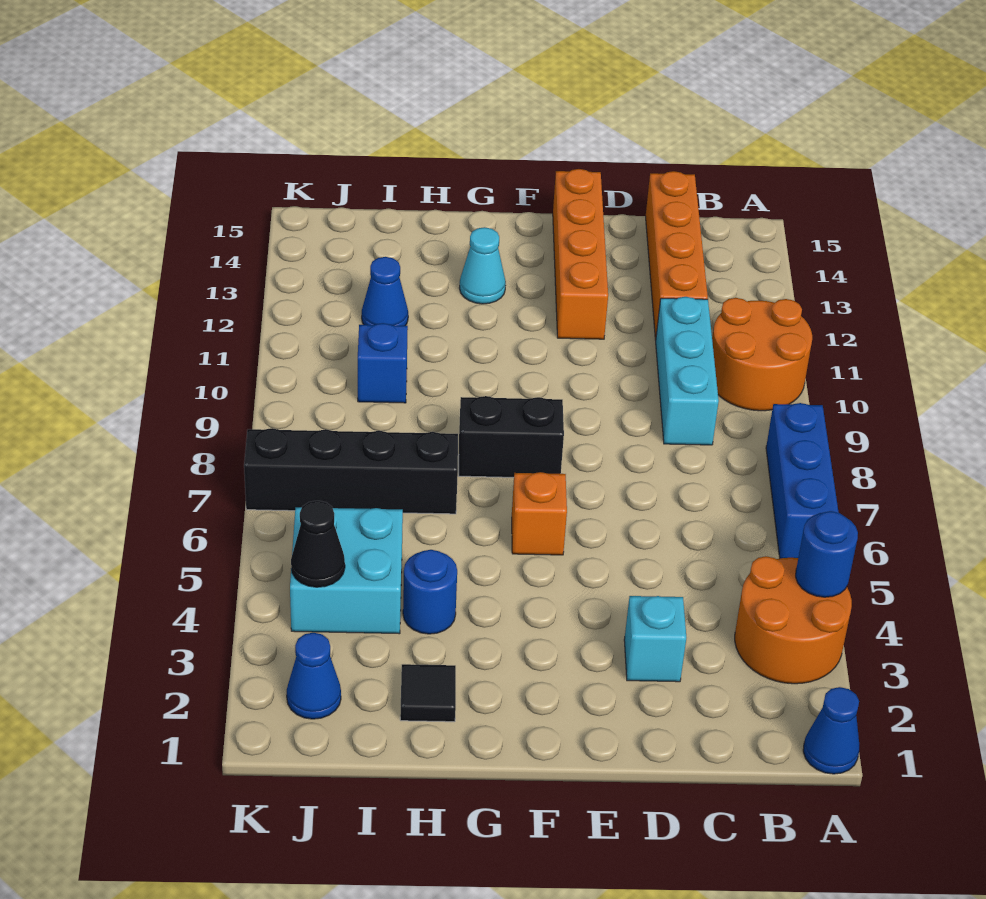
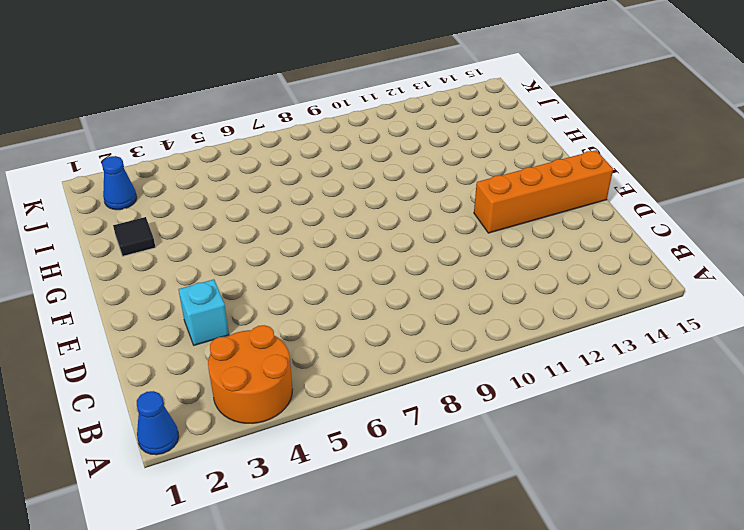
none -> blue brick A6:A8 level 1
none -> orange round brick A10:B11 level 1
none -> cyan brick C9:C11 level 1

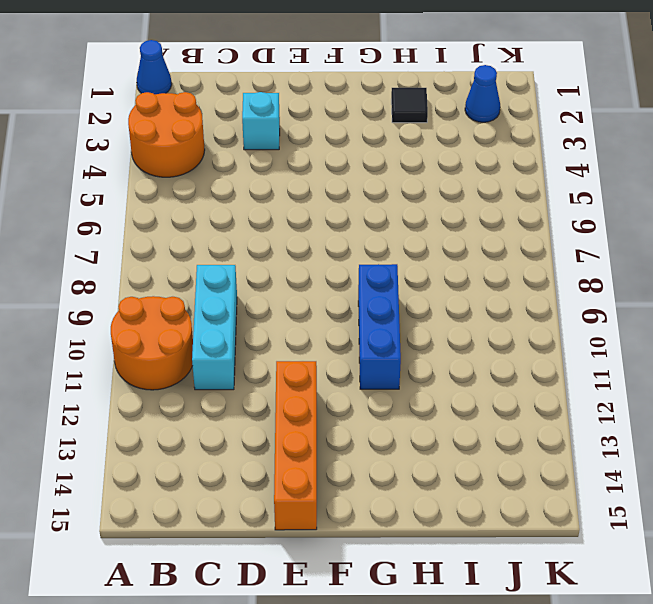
blue brick G9:G11 level 1 -> blue brick A6:A8 level 1
none -> orange brick C12:C15 level 1
none -> orange brick F6 level 1
none -> black brick F8:G8 level 1

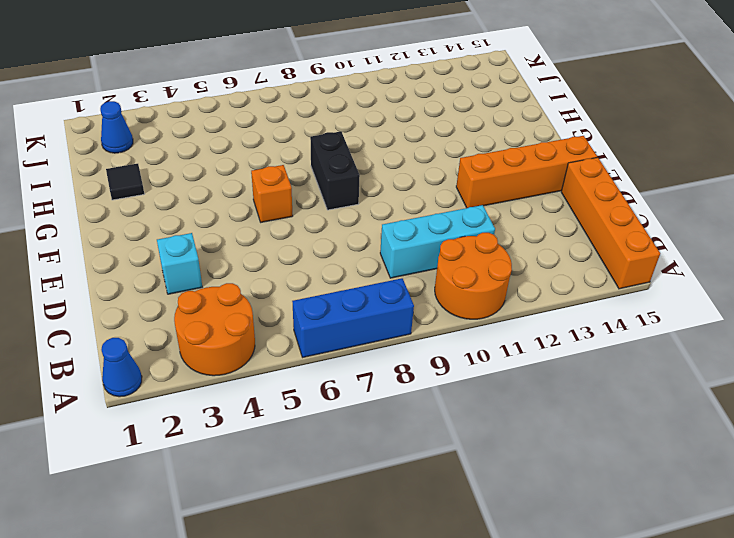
orange brick A15:D15 level 1 -> orange brick C12:C15 level 1
none -> cyan cone G13 level 1
none -> blue round brick H4 level 1
none -> black brick H7:K7 level 1

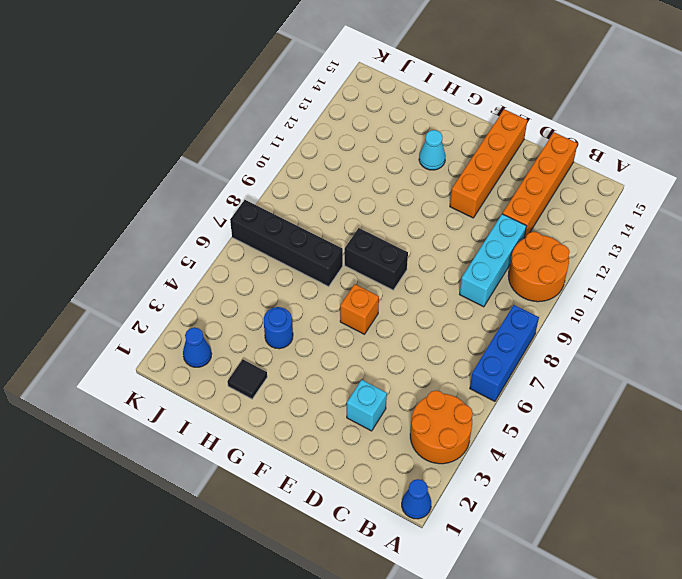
none -> cyan brick I4:J5 level 1
none -> blue brick I10 level 1
none -> blue cone I12 level 1

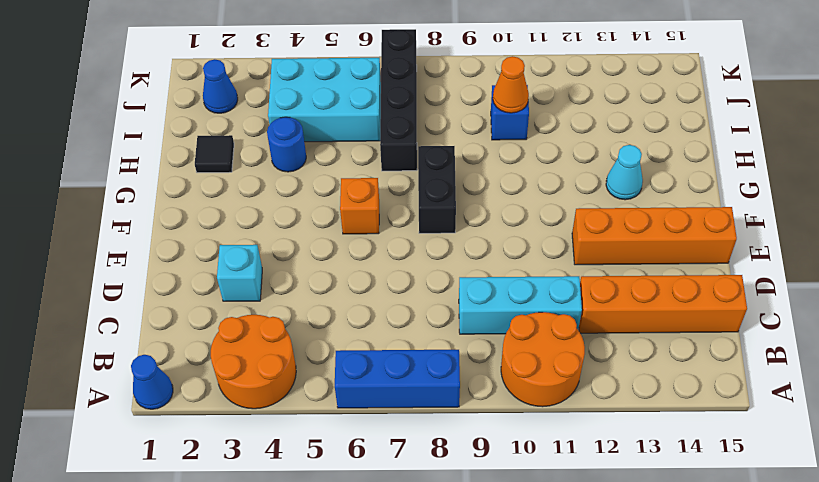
cyan brick I4:J6 level 1 -> cyan brick I4:J5 level 1
orange cone I10 level 2 -> none
none -> blue cone I12 level 1
none -> blue round brick A4 level 2
none -> black cone J4 level 2

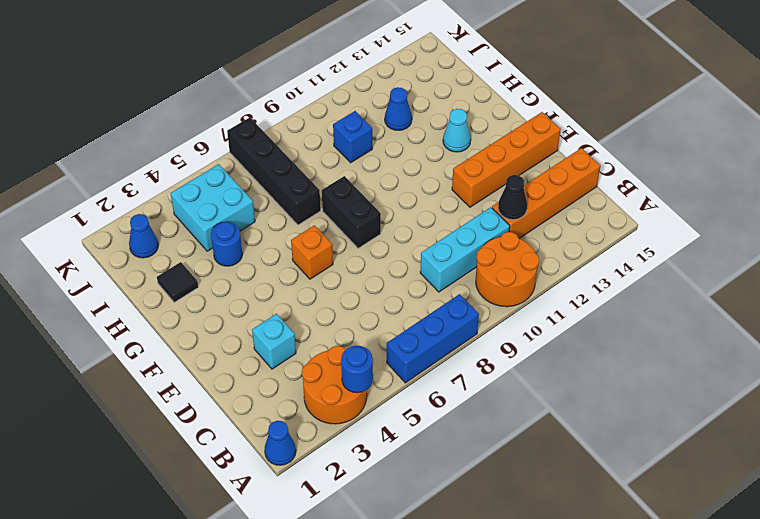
black cone C12 level 2 -> black cone J4 level 2

